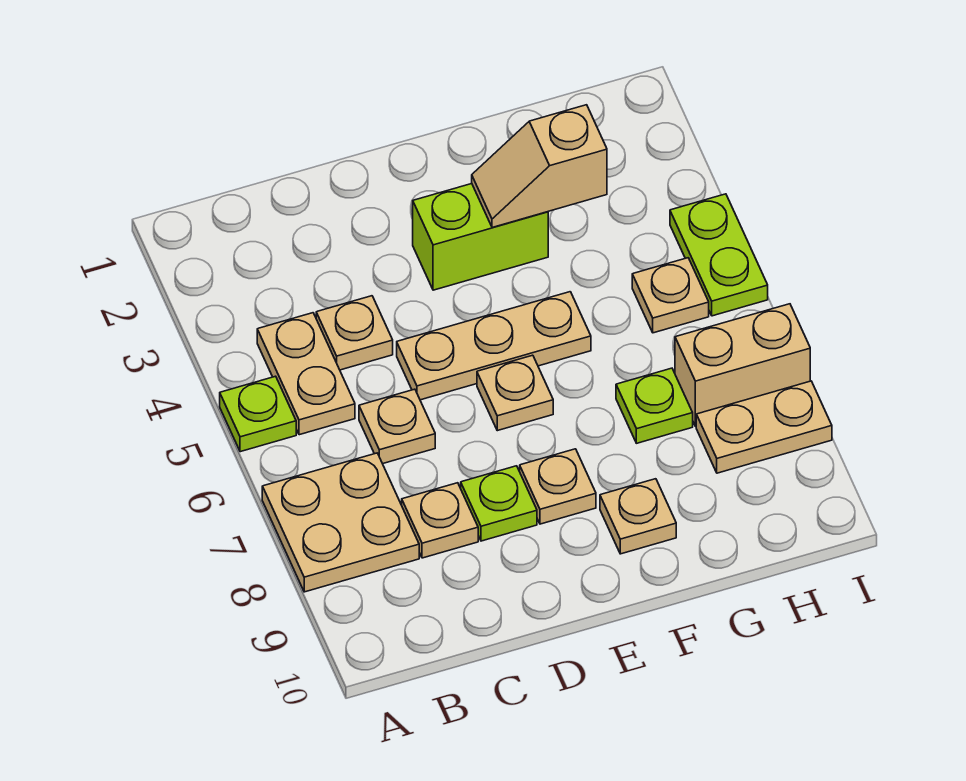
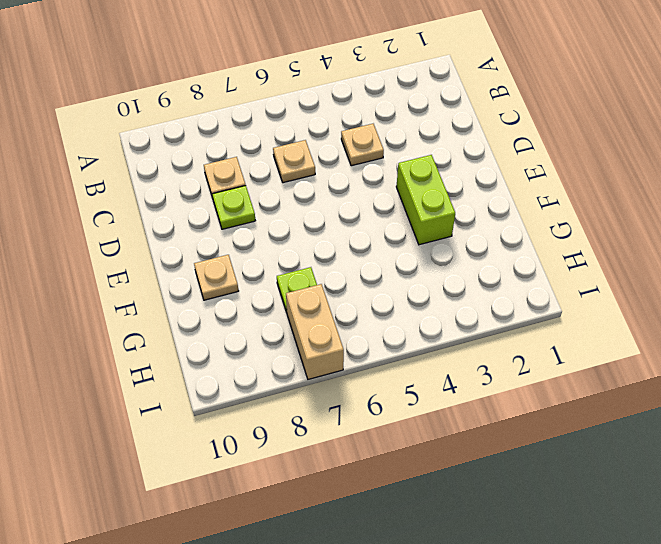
none -> lime plate A5 level 1
none -> tan plate A7:B8 level 1
none -> tan plate B4:B5 level 1

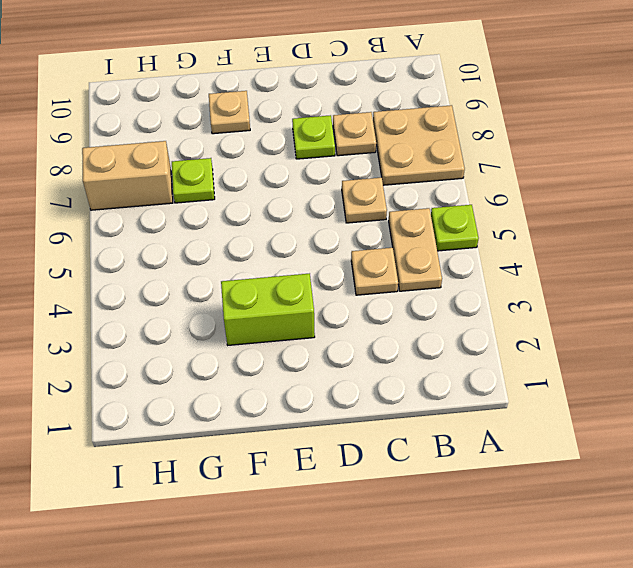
none -> tan plate D5:F5 level 1
none -> tan plate E6 level 1
none -> tan plate E8 level 1

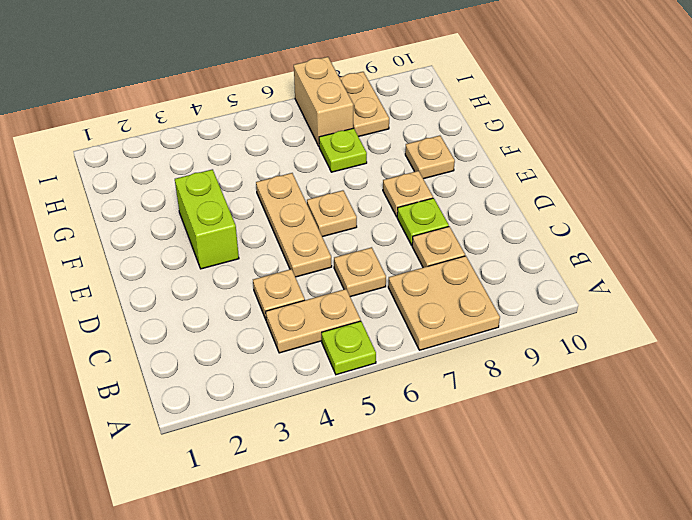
none -> tan plate H5 level 1
none -> lime plate I4:I5 level 1
none -> tan slope F3:G3 level 2 top G

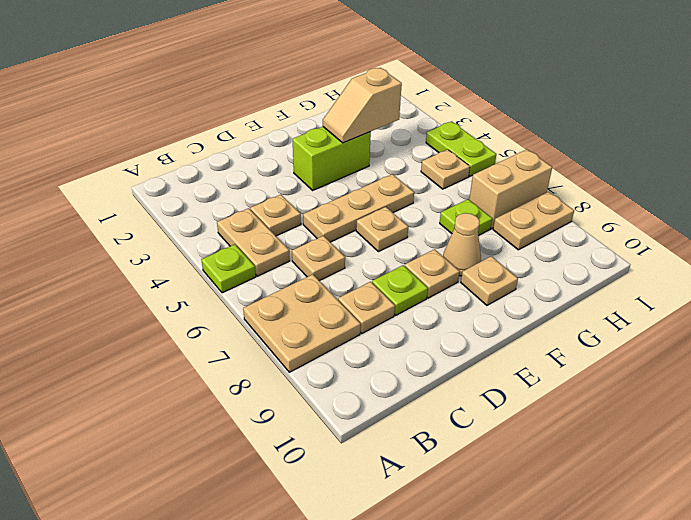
tan cone F8 level 1 -> none

